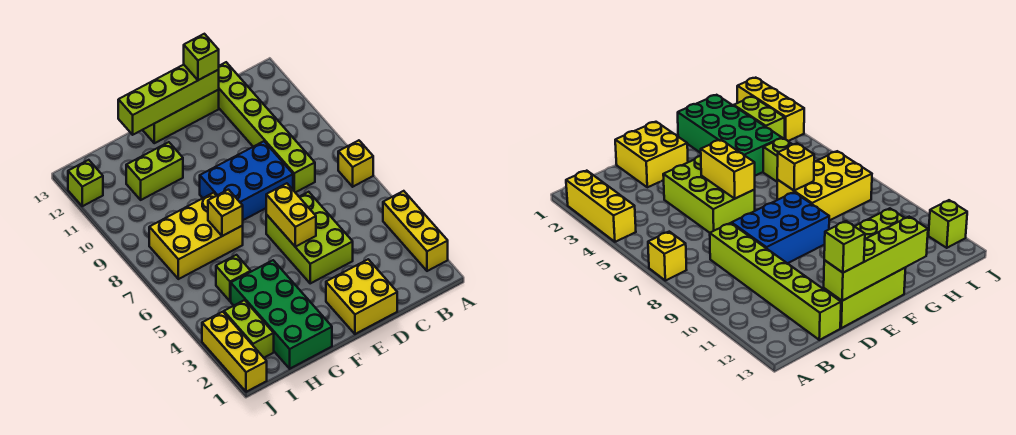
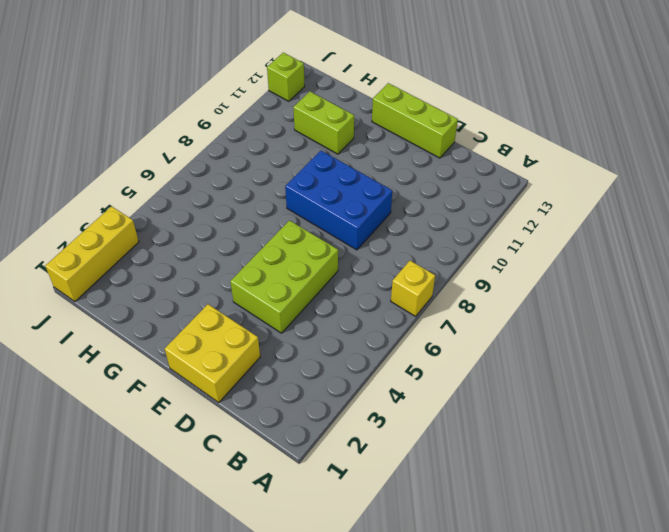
none -> yellow brick A2:A4 level 1
none -> lime brick C8:C13 level 1
none -> green brick G1:H4 level 1

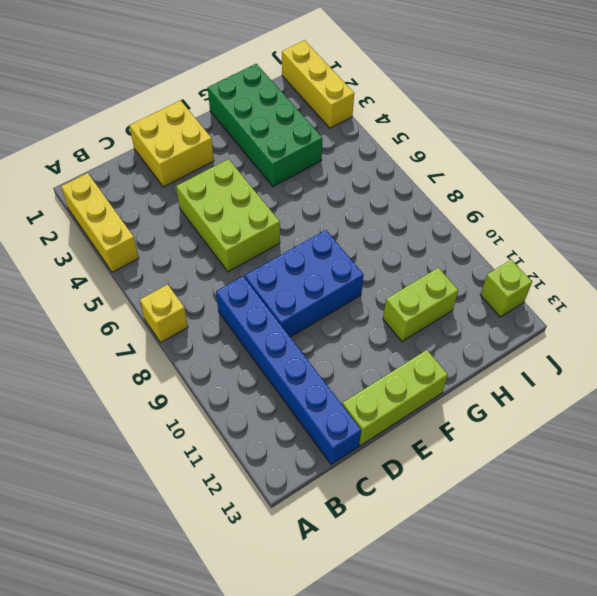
blue brick C8:C13 level 1 -> lime brick C8:C13 level 1
none -> yellow brick G7:I8 level 1
none -> lime brick H5 level 1
none -> lime brick I2:I3 level 1

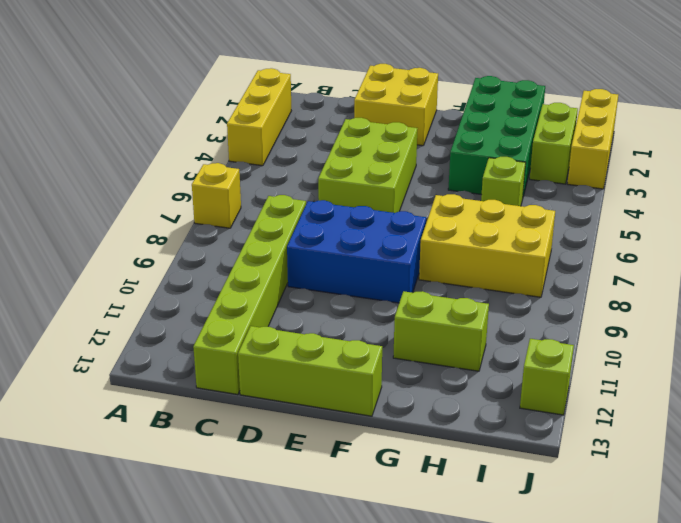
none -> lime brick D13:G13 level 2
none -> yellow brick E5:E6 level 2
none -> yellow brick G7 level 2

